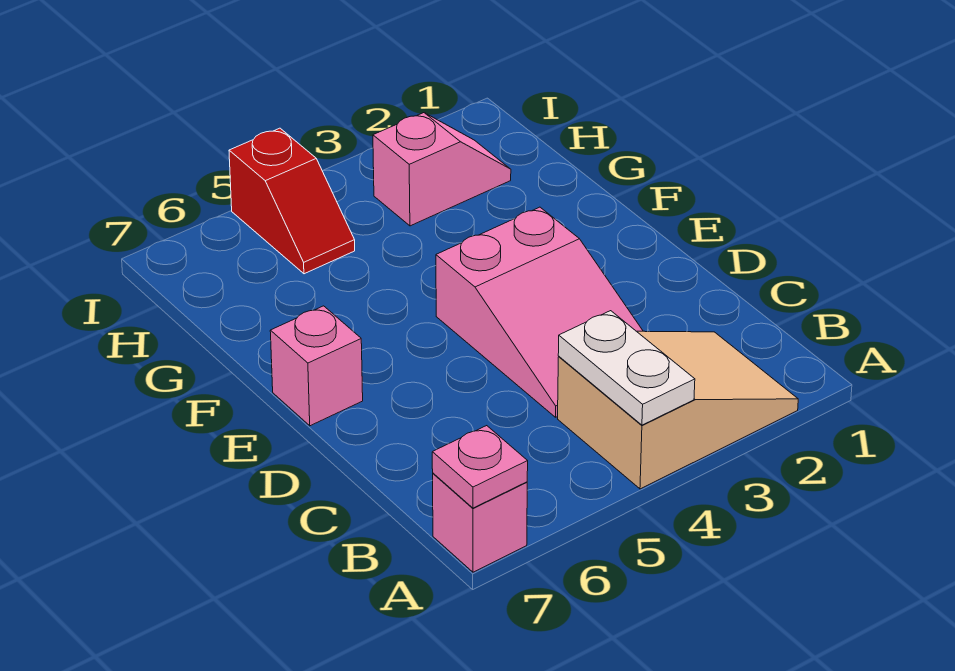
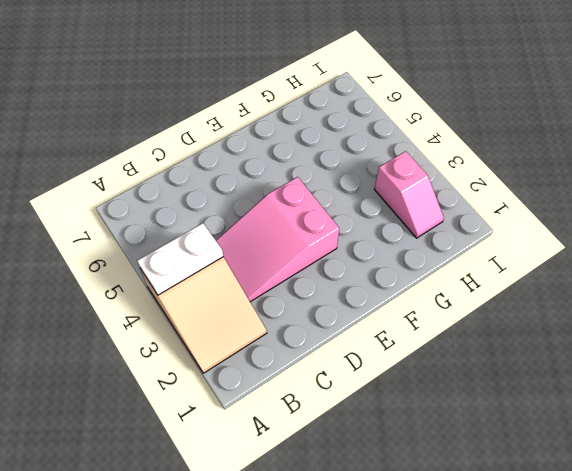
none -> pink brick A7 level 1
none -> pink brick E7 level 1

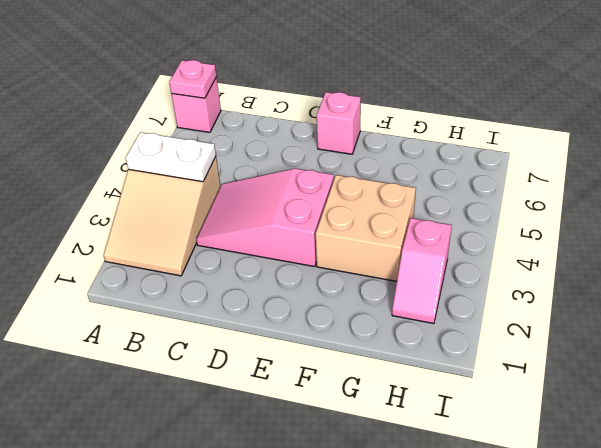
tan brick F3:G4 level 1 -> none
none -> red slope H5:I5 level 1 top I

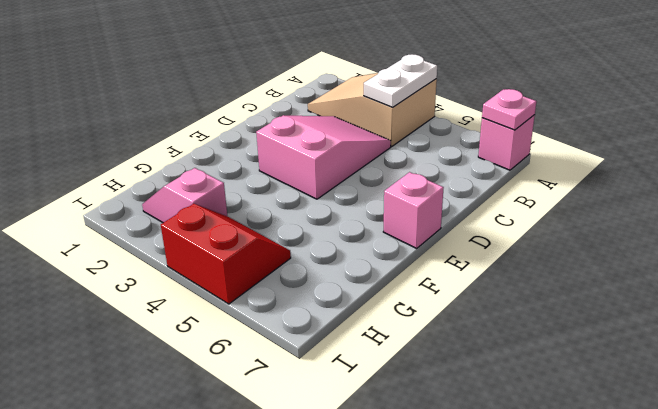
red slope H4:I5 level 1 top I -> red slope H5:I5 level 1 top I

